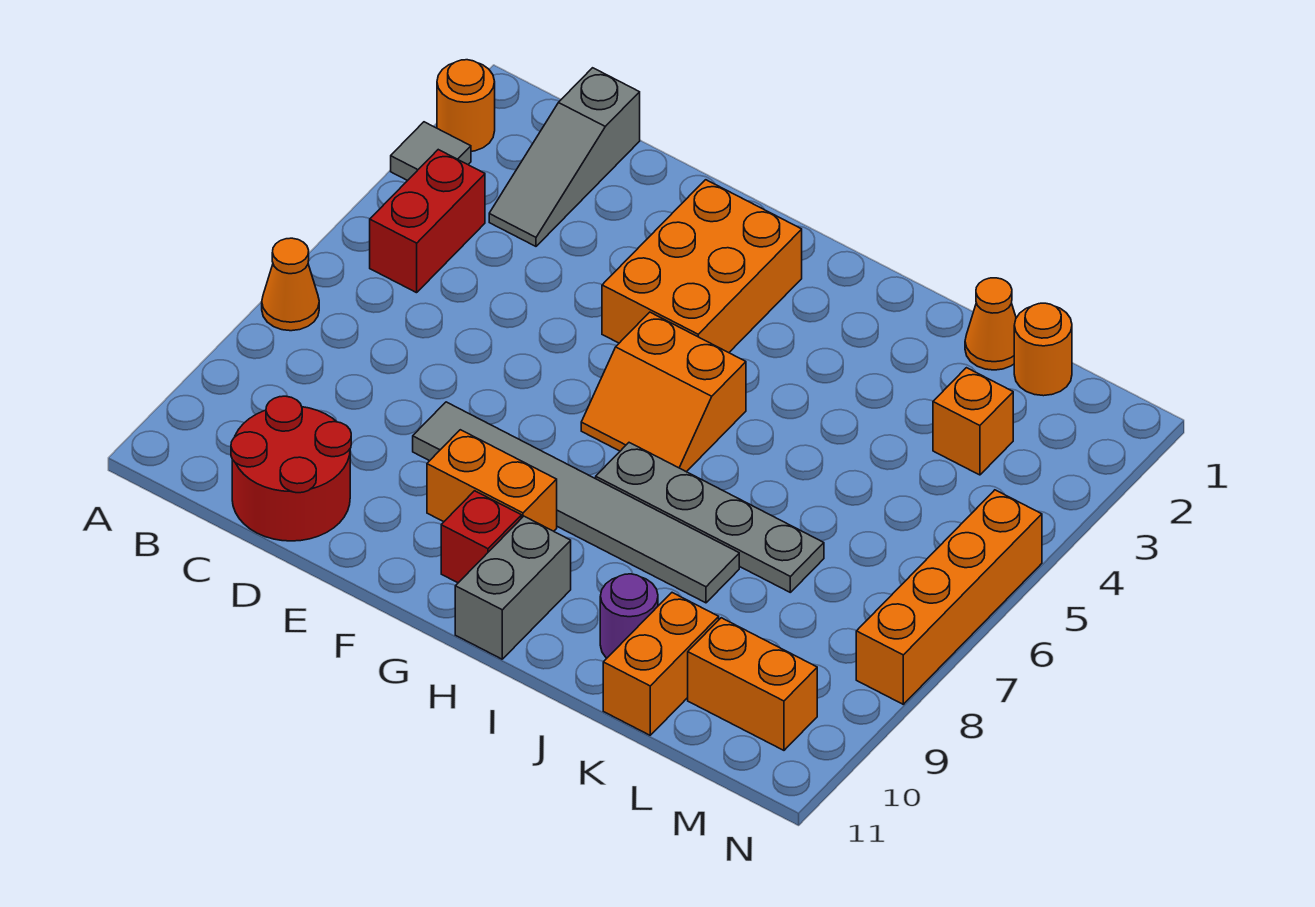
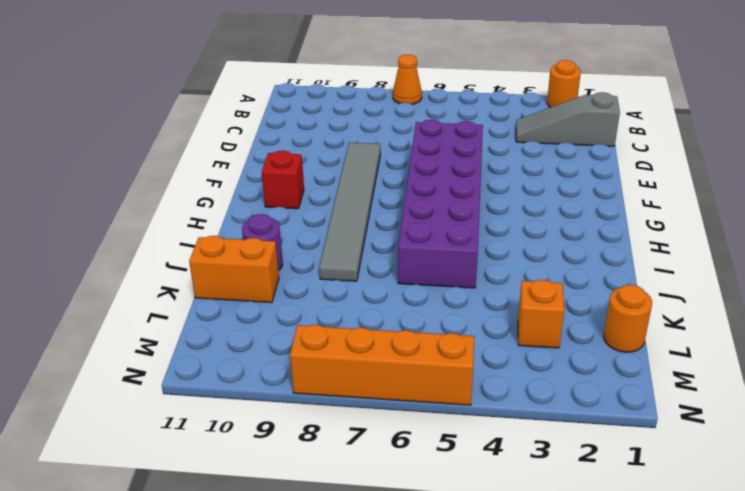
purple brick E5:J6 level 1 -> orange slope G5:H6 level 1 top 5
none -> grey tile A3 level 1
none -> red brick B4:B5 level 1
none -> red round brick C10:D11 level 1

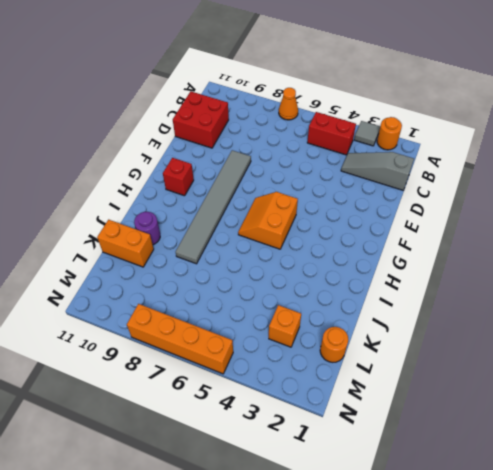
red brick C10:D11 level 1 -> red round brick C10:D11 level 1
none -> orange brick F2:G4 level 1
none -> orange brick F9:G9 level 1
none -> grey plate H7:K7 level 1

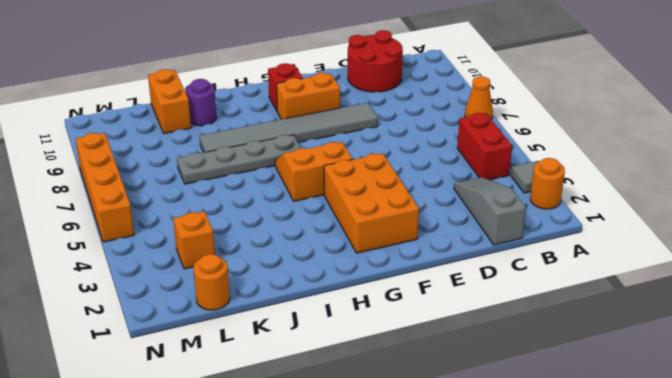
none -> grey brick H10:H11 level 1
none -> orange cone K1 level 1
none -> orange brick L10:M10 level 1

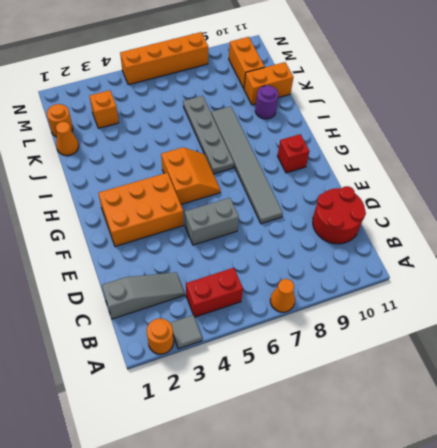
grey brick E5:E6 level 1 -> grey brick H10:H11 level 1
none -> orange brick F9:G9 level 1

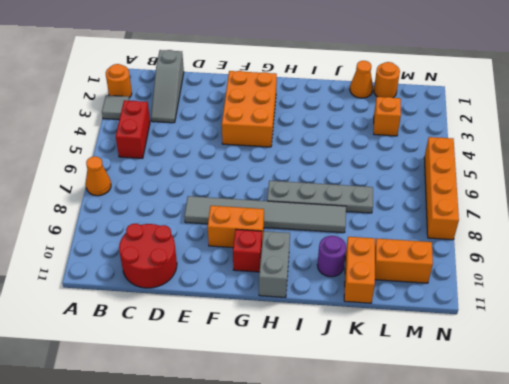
none -> orange slope G5:H6 level 1 top 5

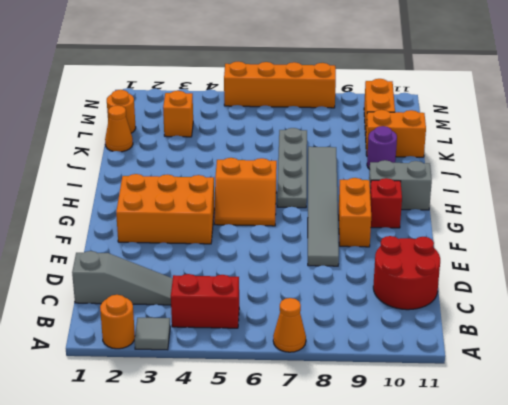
orange slope G5:H6 level 1 top H -> orange slope G5:H6 level 1 top 5

